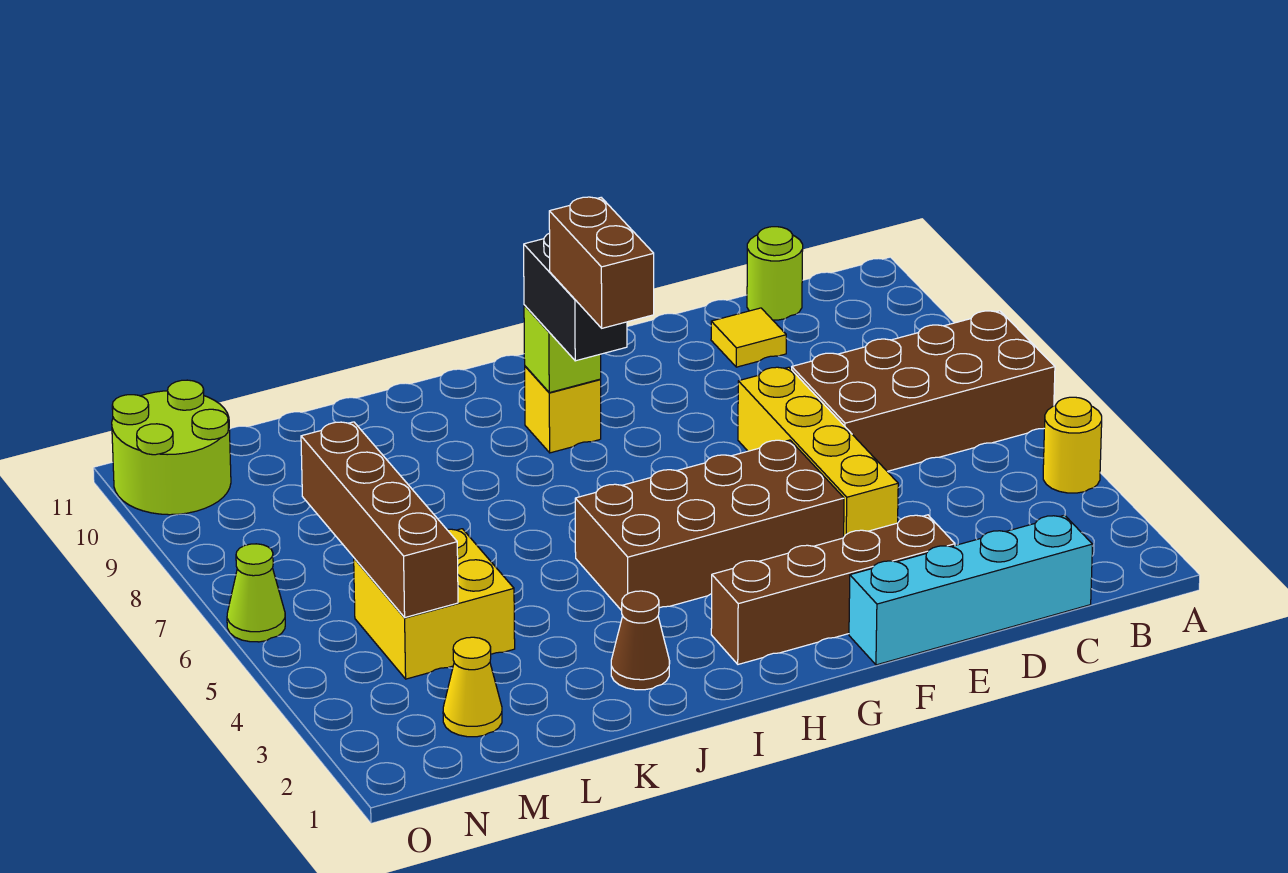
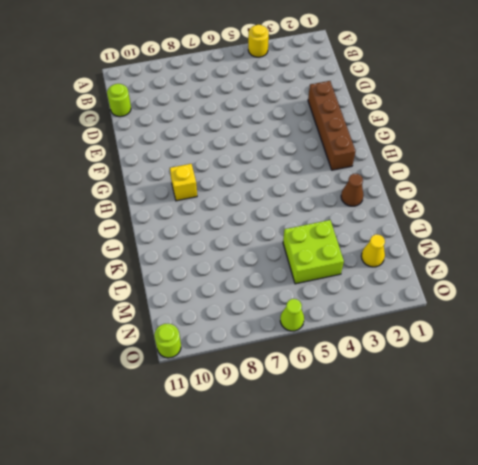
lime brick L4:M5 level 1 -> yellow brick L4:M5 level 1
lime round brick O11 level 1 -> lime round brick N10:O11 level 1
none -> brown brick A6:D7 level 1
none -> cyan brick C1:F1 level 1
none -> yellow tile D10 level 1

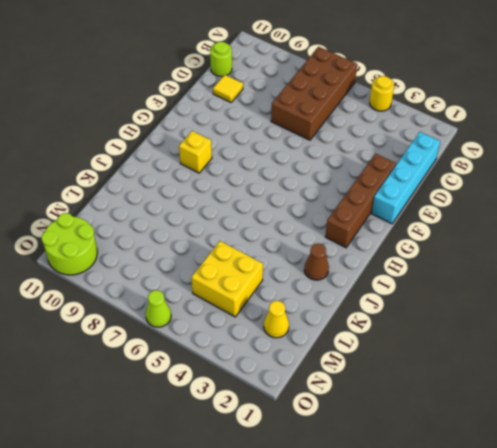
none -> yellow brick E4:E7 level 1
none -> brown brick F4:I5 level 1
none -> lime brick H9 level 2

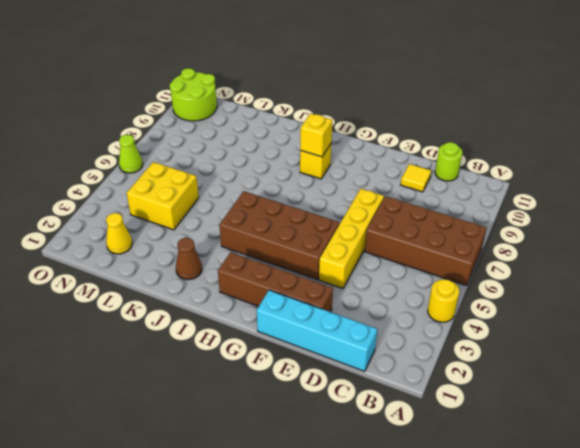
yellow brick H9 level 2 -> lime brick H9 level 2
none -> brown brick M4:M7 level 2
none -> black brick H8:H9 level 3
none -> brown brick H7:H8 level 4

